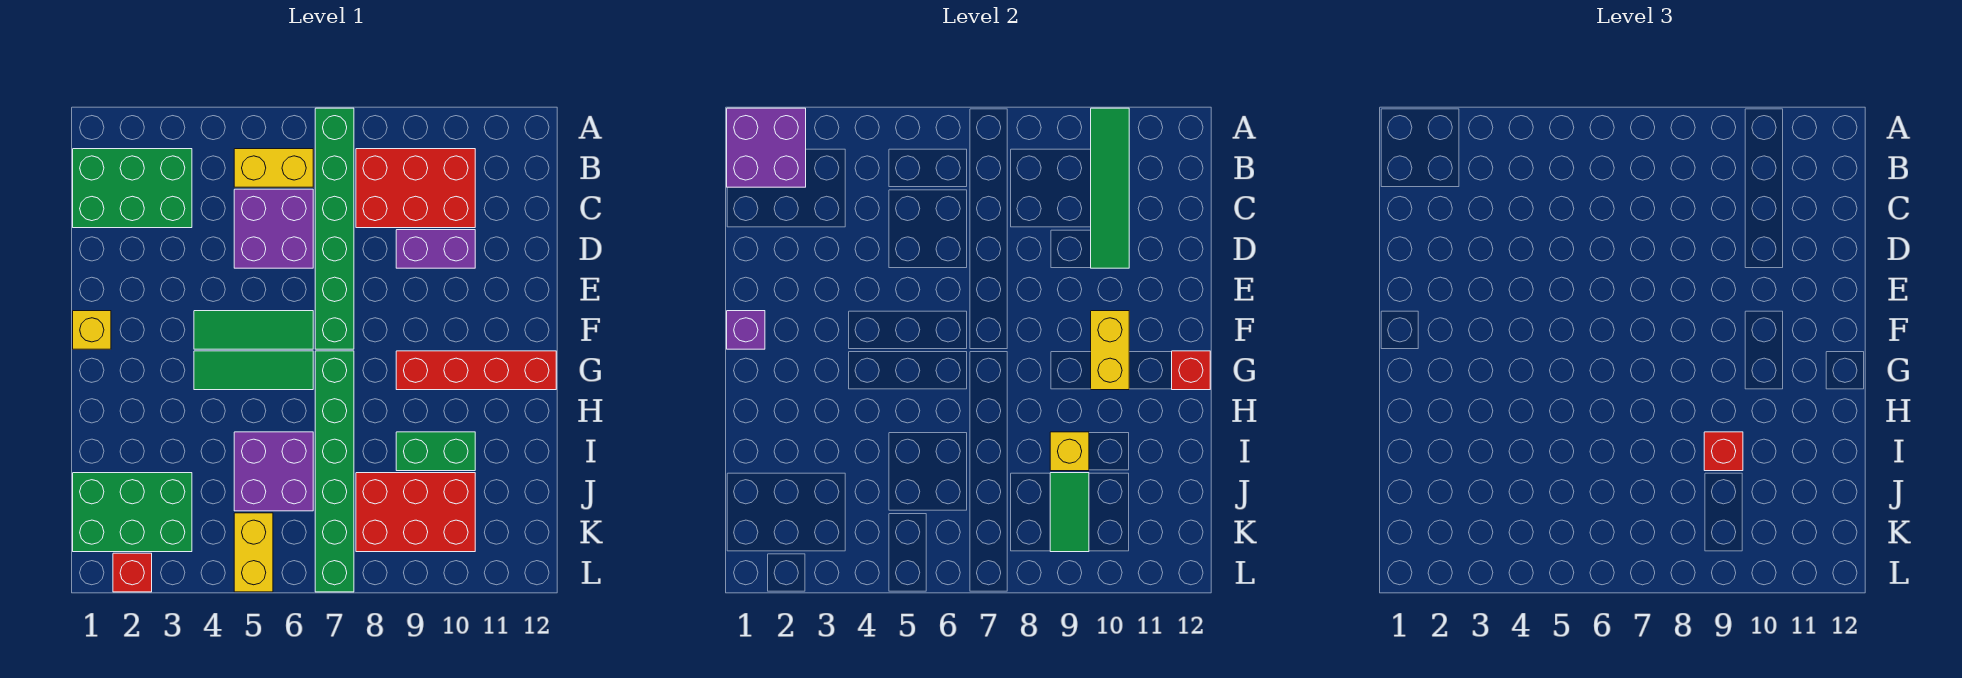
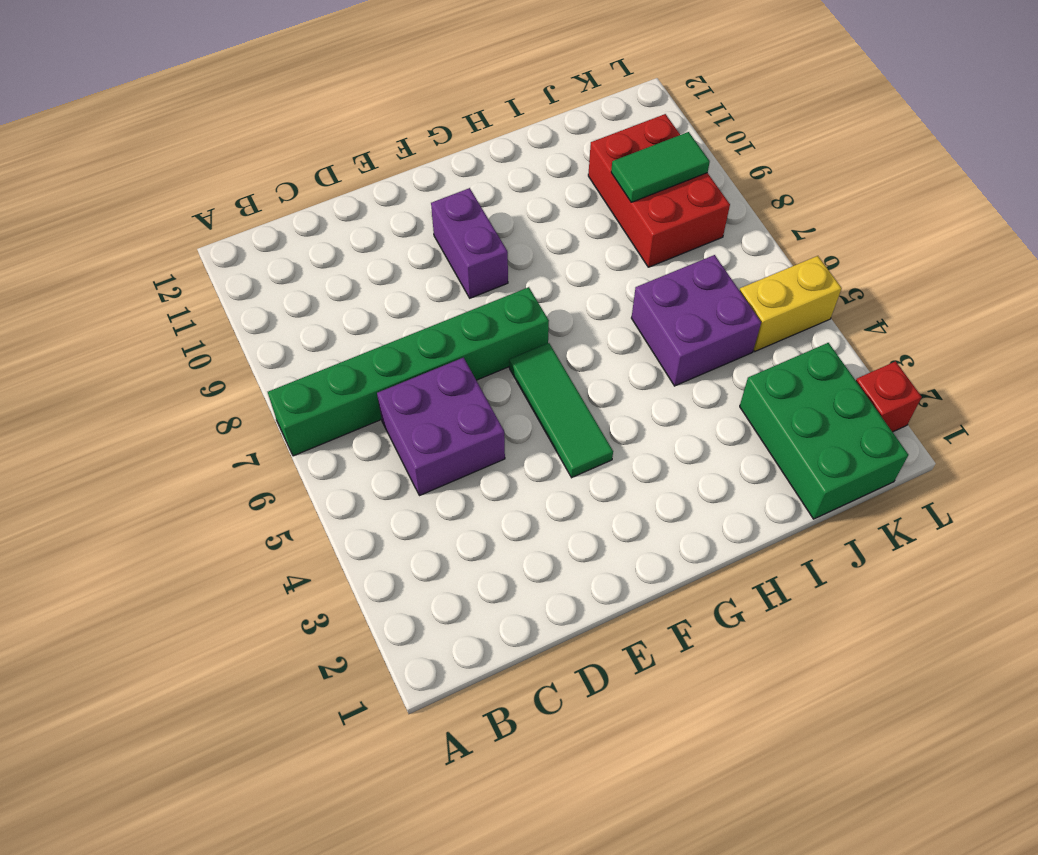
purple brick F9:F10 level 1 -> purple brick D9:D10 level 1
none -> green brick B1:C3 level 1
none -> yellow brick B5:B6 level 1
none -> red brick B8:C10 level 1

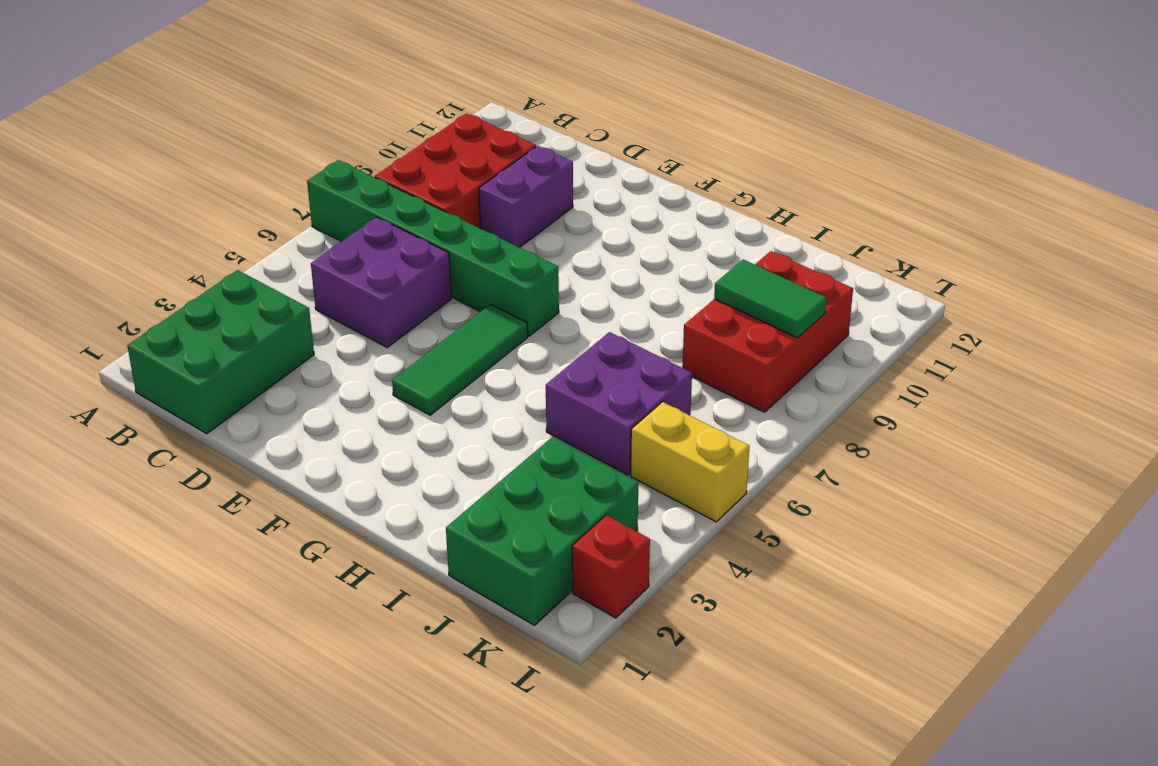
none -> yellow brick B5:B6 level 1
none -> yellow brick F1 level 1
none -> green tile G4:G6 level 1

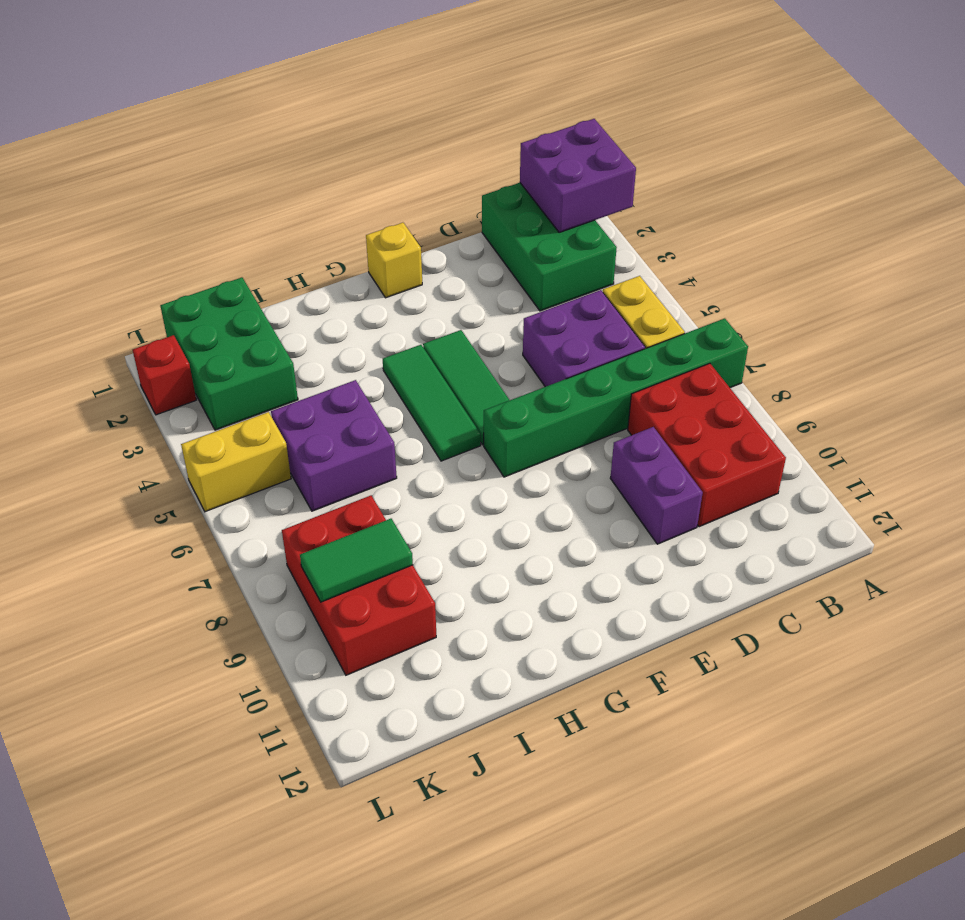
none -> green brick G7:L7 level 1
none -> red brick G9:G12 level 1
none -> green brick I9:I10 level 1

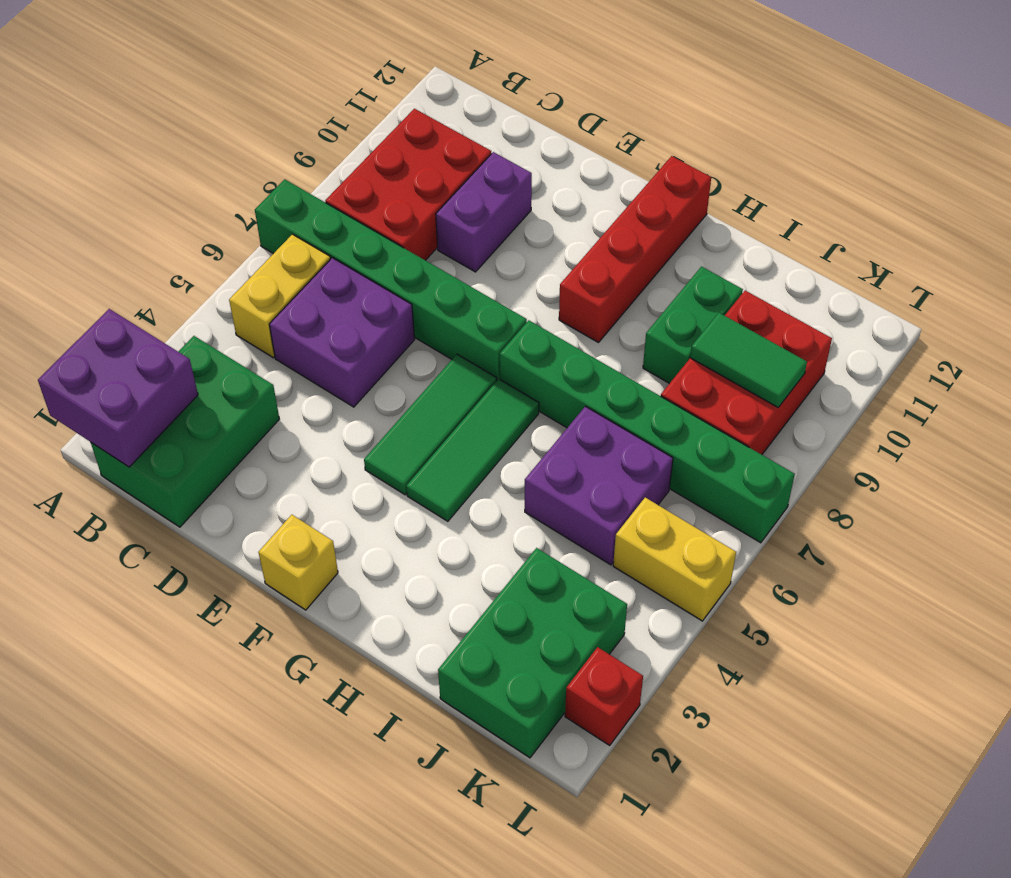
none -> green tile A10:D10 level 2
none -> purple brick F1 level 2
none -> yellow brick F10:G10 level 2

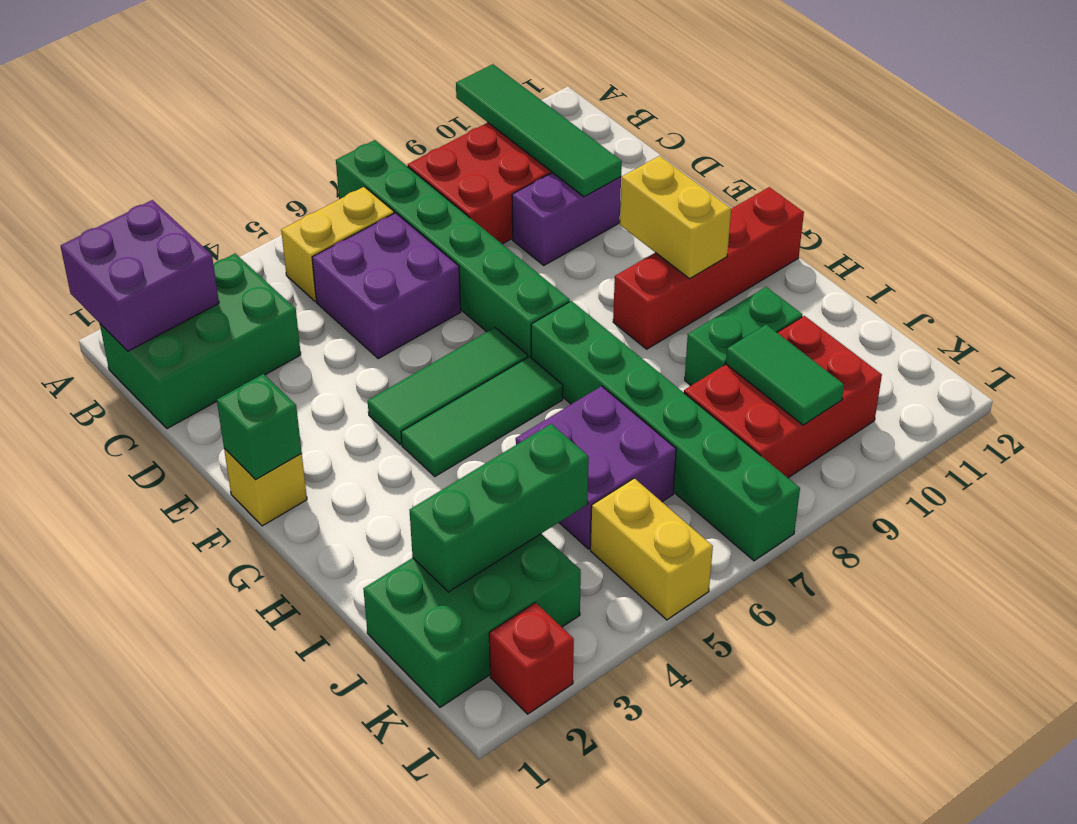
green brick F1 level 2 -> purple brick F1 level 2
green brick J2:J4 level 2 -> none
none -> red brick G12 level 2
none -> yellow brick I9 level 2
none -> red brick I9 level 3

